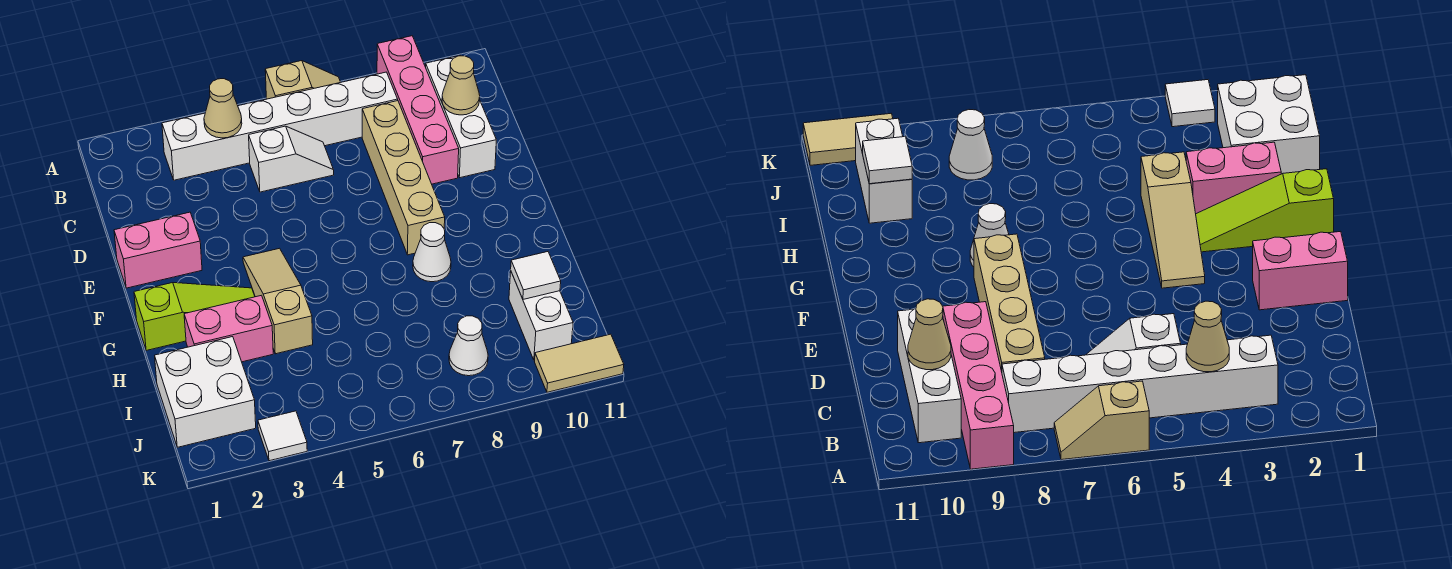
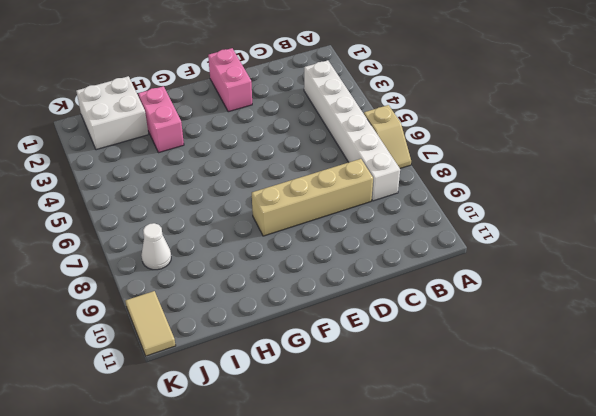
none -> pink brick A9:D9 level 1
none -> white brick B10:D10 level 1
none -> white slope C5:C6 level 1 top 5

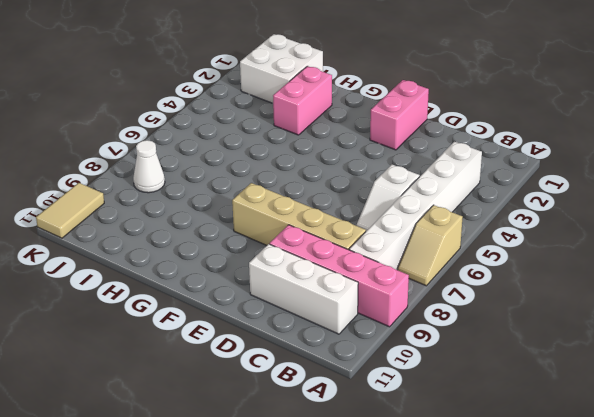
none -> tan slope F4:H4 level 1 top H
none -> lime slope G1:G3 level 1 top 1
none -> white cone G8 level 1

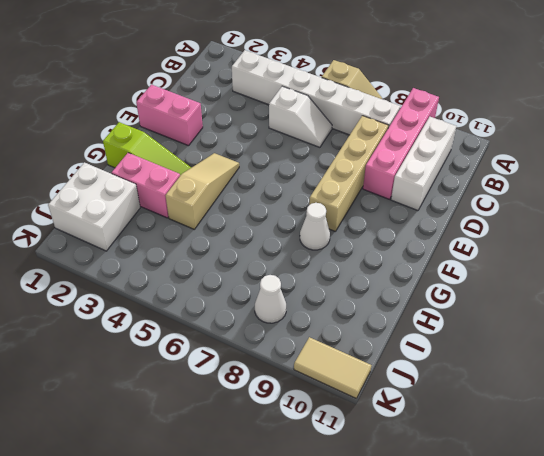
none -> white brick I10:J10 level 1
none -> white tile K3 level 1
none -> tan cone B4 level 2

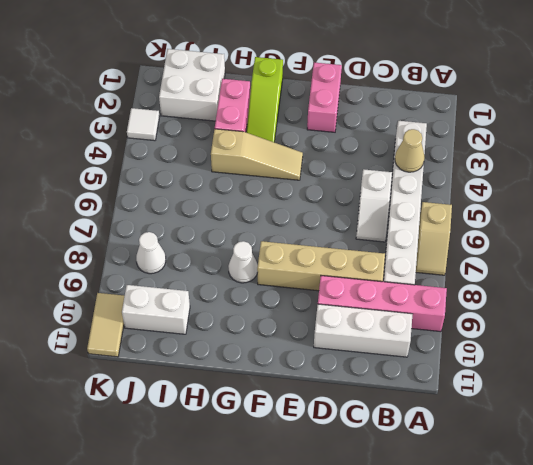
none -> tan cone C10 level 2
none -> white tile I10 level 2

